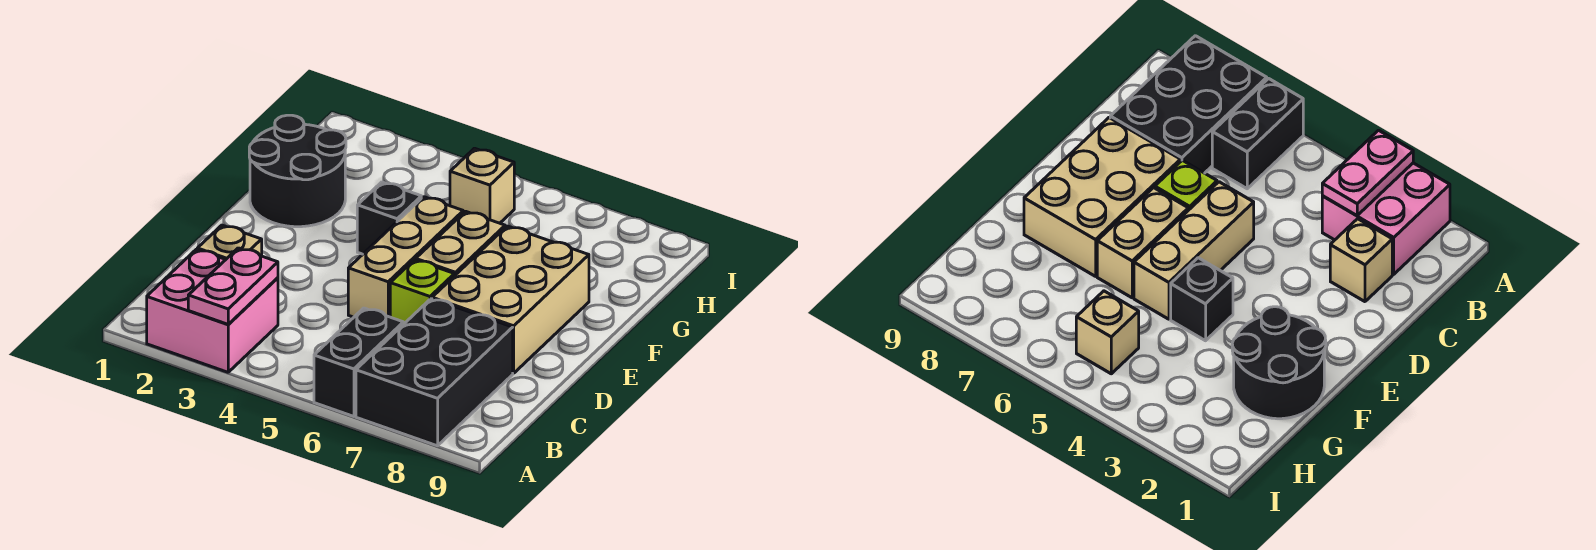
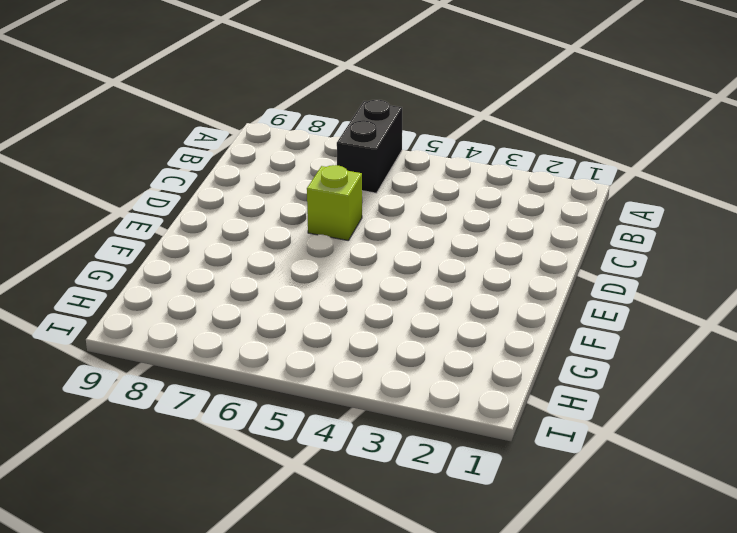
none -> pink brick A2:B3 level 1
none -> black brick A7:C8 level 1
none -> tan brick C2 level 1

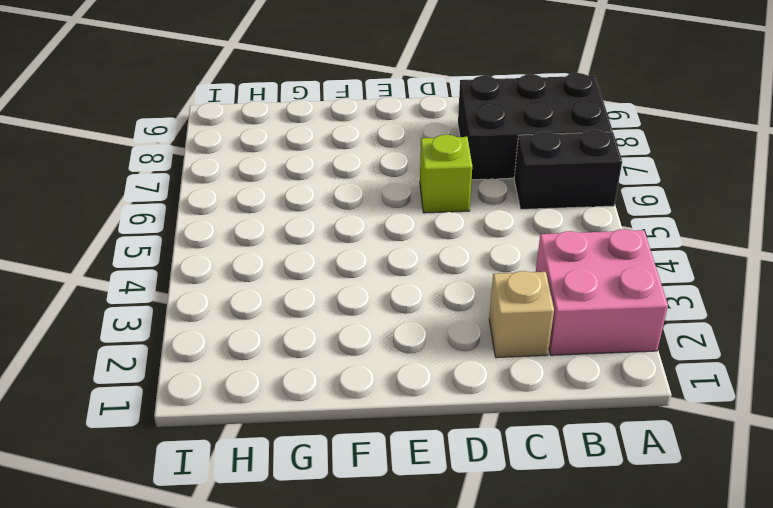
none -> tan brick D5:F5 level 1
none -> tan brick D7:F8 level 1
none -> tan brick E6:F6 level 1

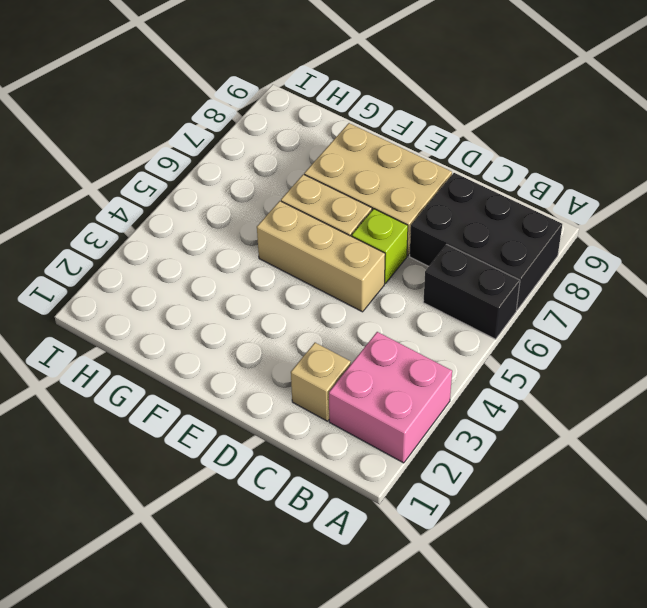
none -> black round brick F1:G2 level 1
none -> black brick F4 level 1
none -> tan brick H5 level 1

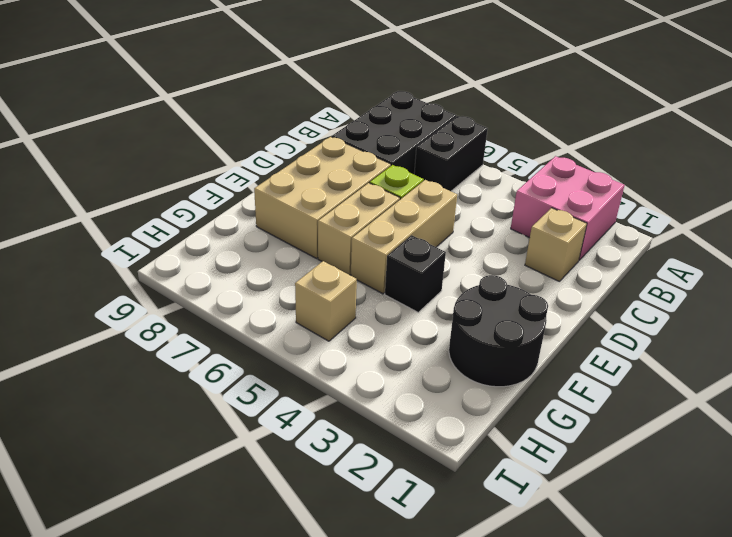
none -> pink plate A3:B3 level 2

